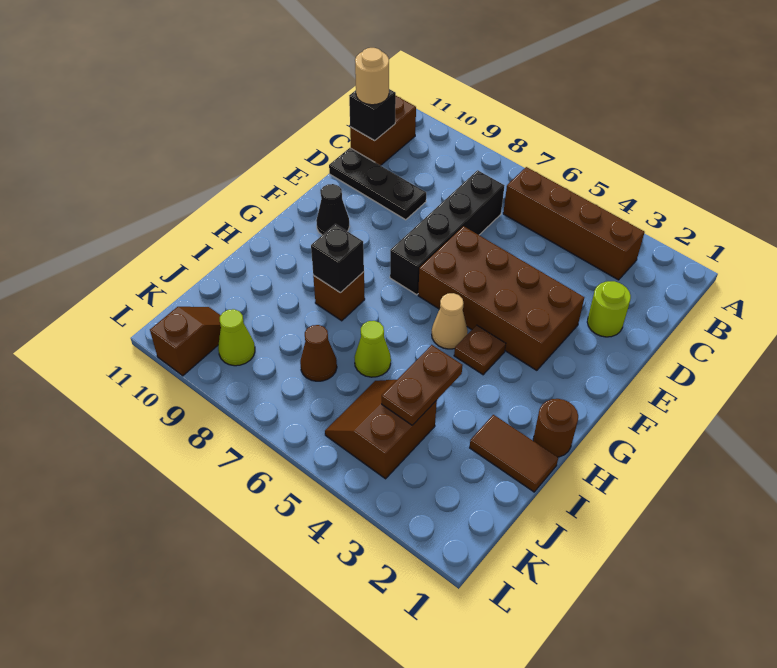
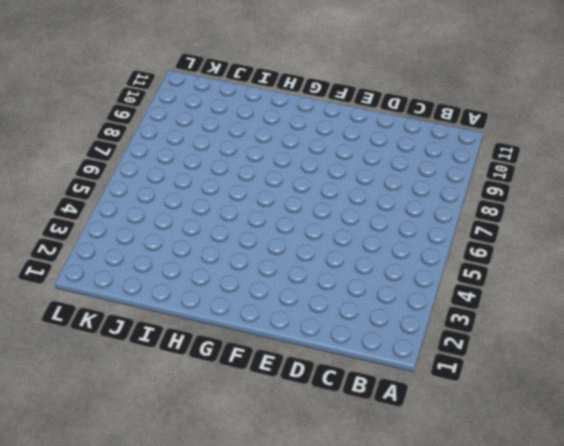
none -> brown brick B3:B6 level 1
none -> brown brick B11:C11 level 1
none -> black brick C7:F7 level 1

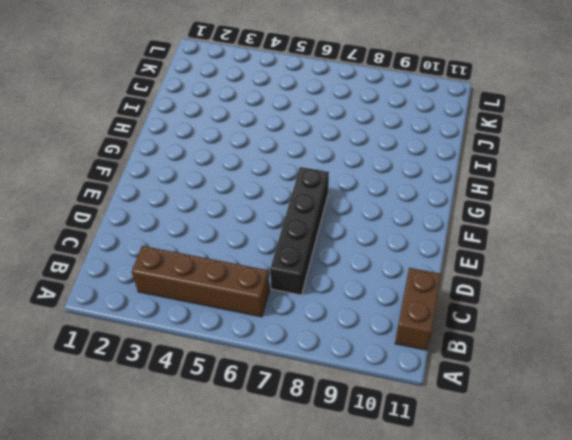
none -> lime round brick D2 level 1
none -> black plate D9:D11 level 1
none -> brown brick E3:F6 level 1

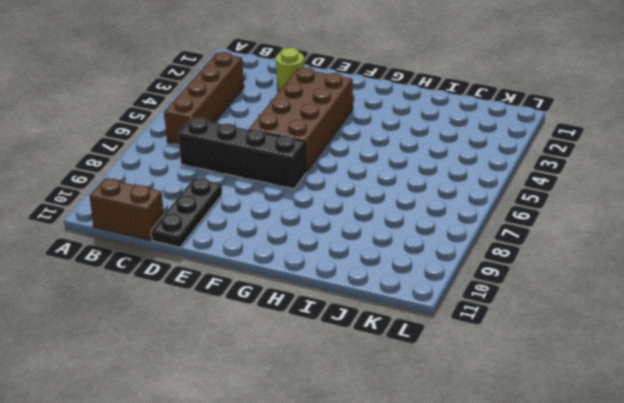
none -> black cone F10 level 1
none -> brown plate G4 level 1
none -> tan cone G5 level 1

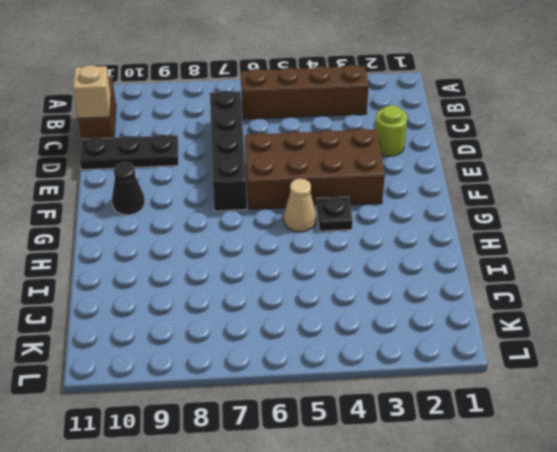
tan brick C11 level 2 -> black brick C11 level 2
black plate G4 level 1 -> brown plate G4 level 1
none -> brown round brick H1 level 1
none -> brown brick H8 level 1
none -> brown tile I1:I2 level 1

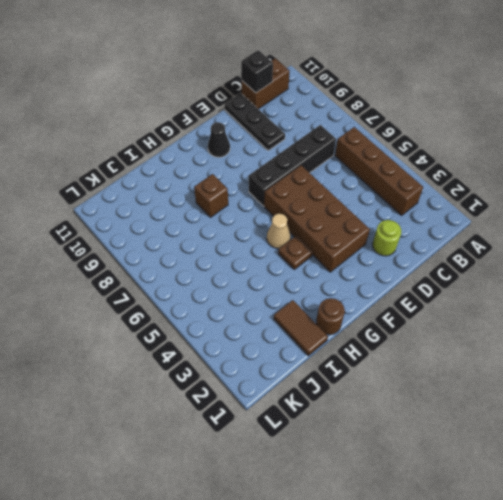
none -> lime cone I6 level 1
none -> brown slope J4:K5 level 1 top 4
none -> brown cone J7 level 1

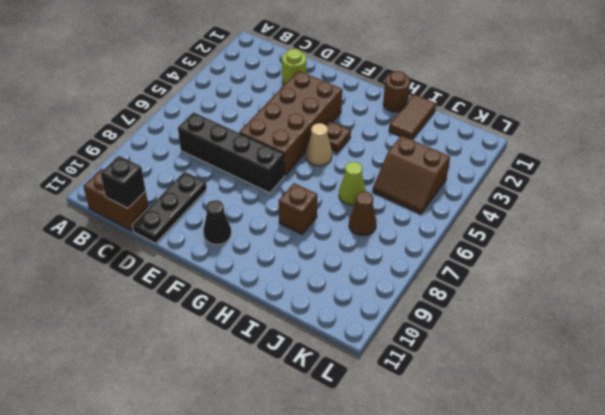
none -> brown brick B3:B6 level 1
none -> lime cone K9 level 1
none -> brown slope K10:L10 level 1 top L

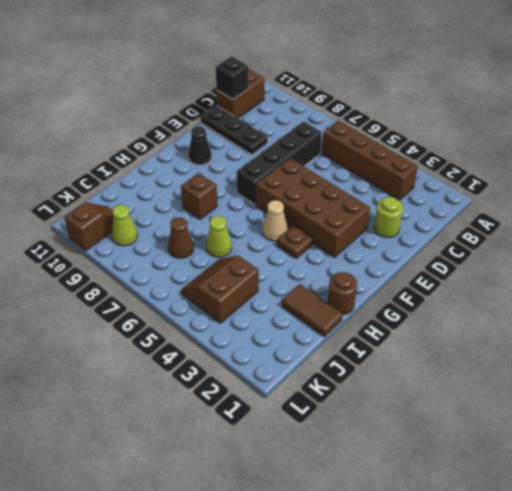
none -> black brick H8 level 2
none -> brown plate I4:J4 level 2
none -> tan round brick C11 level 3

